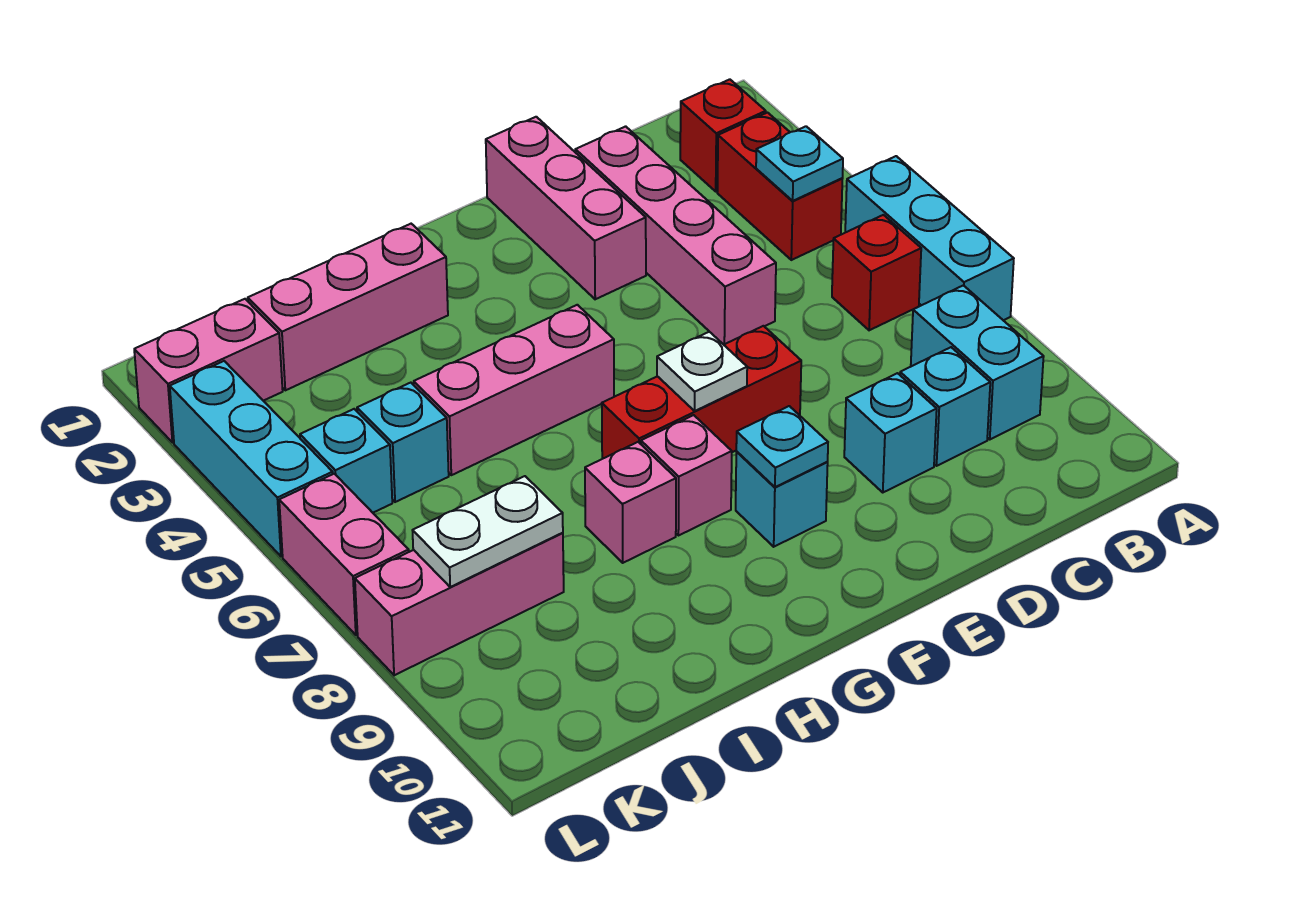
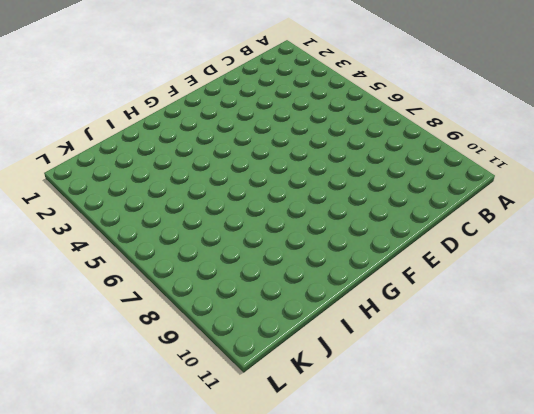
none -> cyan brick A5:A7 level 1
none -> red brick B2 level 1
none -> red brick B3:B4 level 1

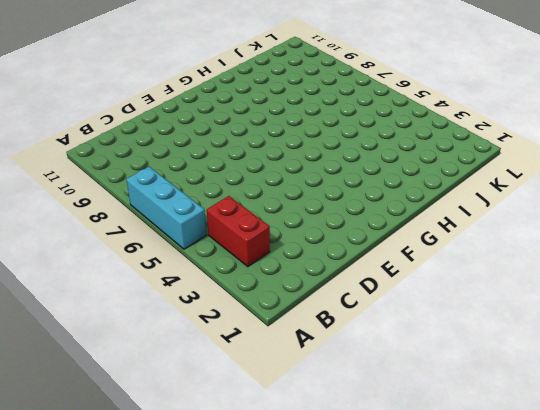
none -> red brick B2 level 1
none -> red brick B6 level 1
none -> cyan brick B8:B9 level 1

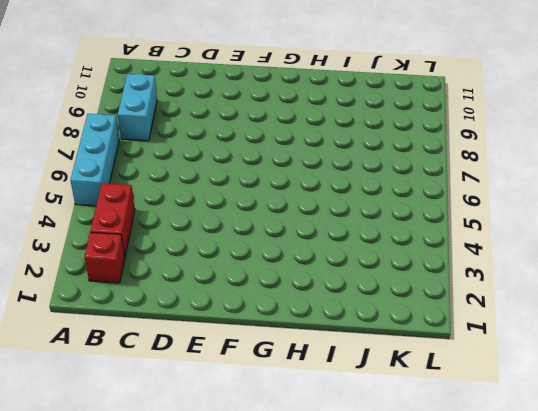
none -> red brick B6 level 1
none -> cyan brick C9 level 1
none -> pink brick D2:D5 level 1

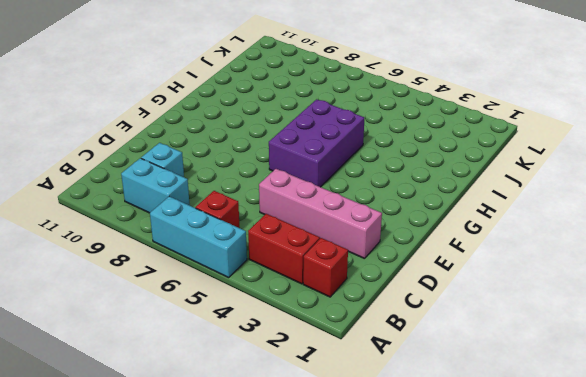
purple brick F5:H6 level 1 -> pink brick G5:I5 level 1
none -> cyan brick D9 level 1
none -> pink brick E1:E3 level 1
none -> red brick E7:G7 level 1

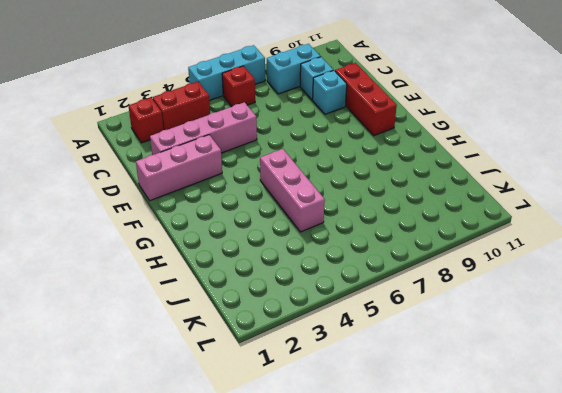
red brick D10:F10 level 1 -> red brick E7:G7 level 1
none -> cyan brick F9 level 1
none -> pink brick G8 level 1
none -> pink brick H2:J2 level 1

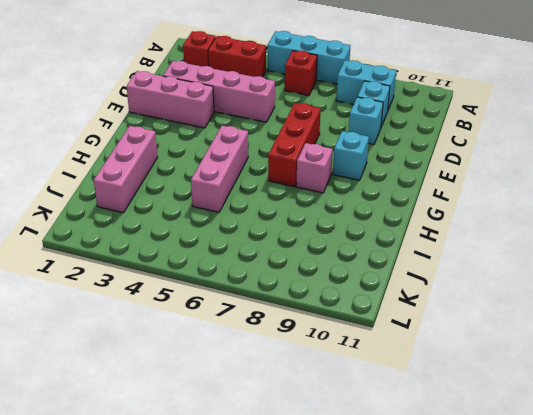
none -> pink brick H8 level 1
none -> cyan brick J5 level 1
none -> pink brick J8:L8 level 1

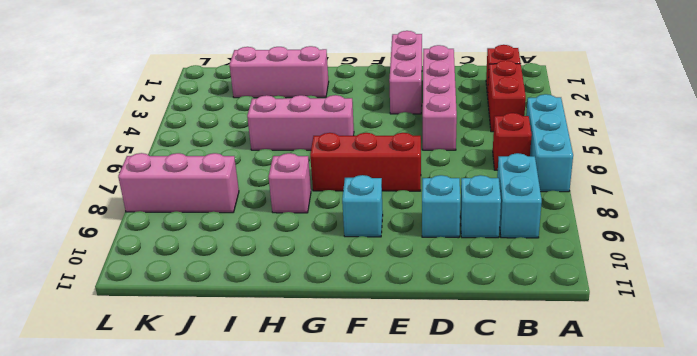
none -> pink brick G8 level 1
none -> cyan brick J5 level 1
none -> pink brick K2:L2 level 1

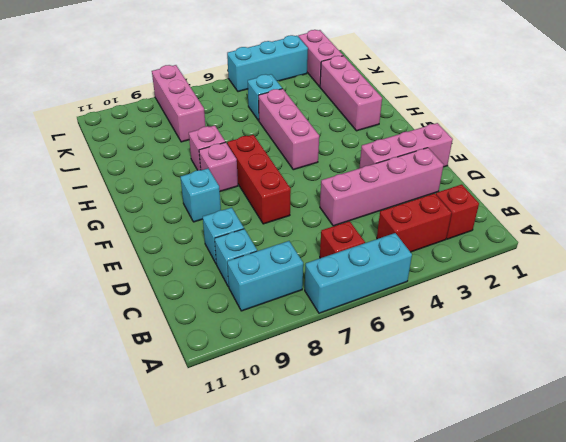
none -> cyan brick K5 level 1
none -> pink brick L6:L7 level 1
none -> cyan plate B4 level 2

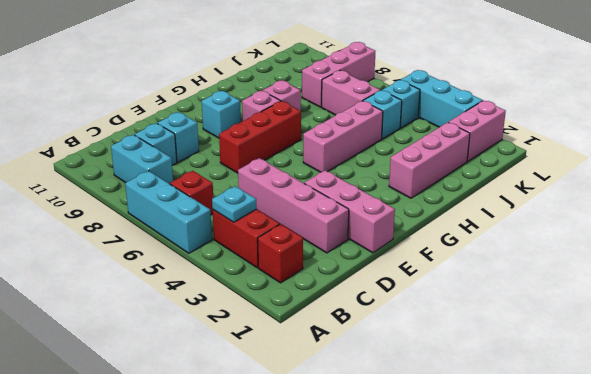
pink brick J6:J7 level 1 -> pink brick L6:L7 level 1
none -> white plate F7 level 2
none -> cyan plate F9 level 2
none -> white plate J8:K8 level 2

